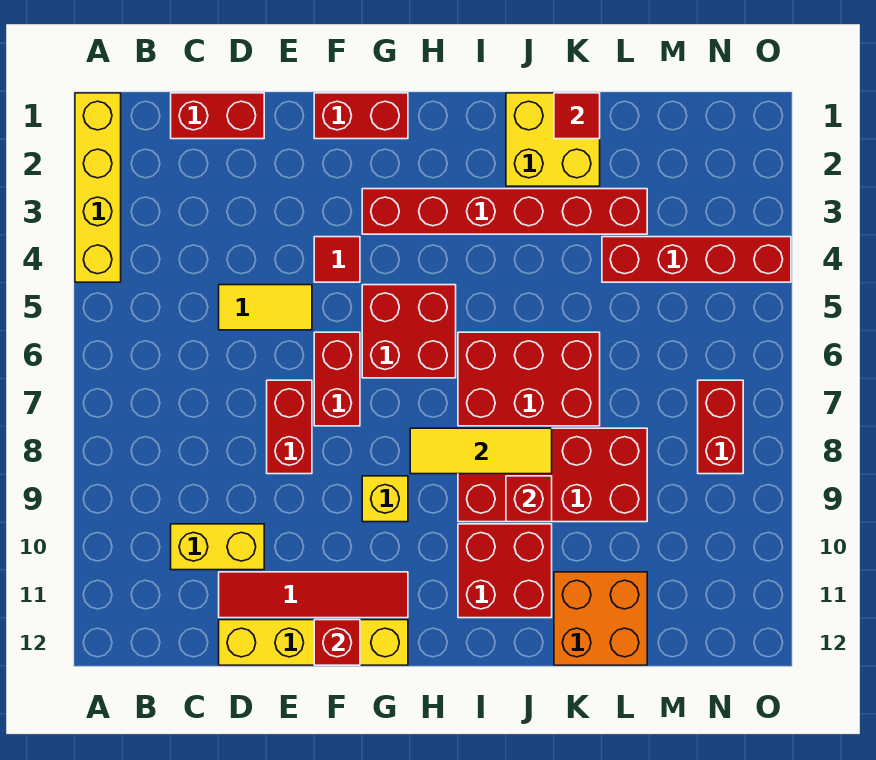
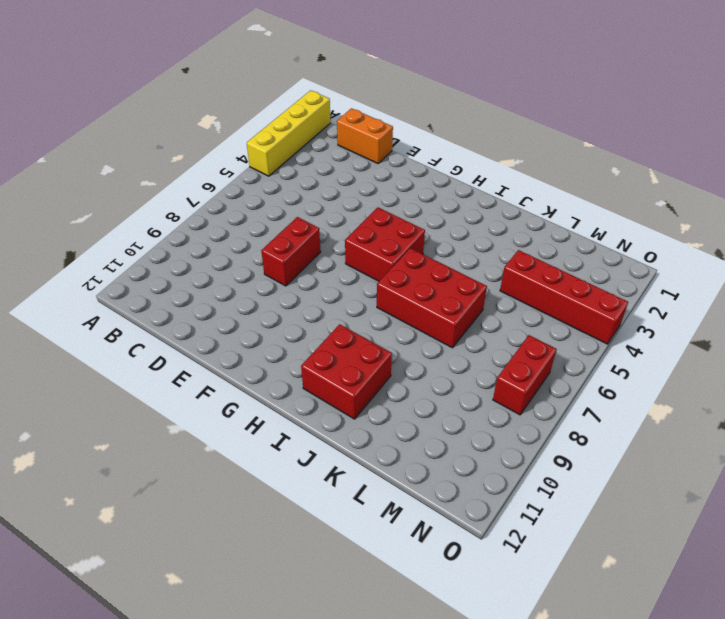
orange brick C1:D1 level 1 -> red brick C1:D1 level 1
none -> yellow brick C10:D10 level 1
none -> yellow tile D5:E5 level 1
none -> red tile D11:G11 level 1

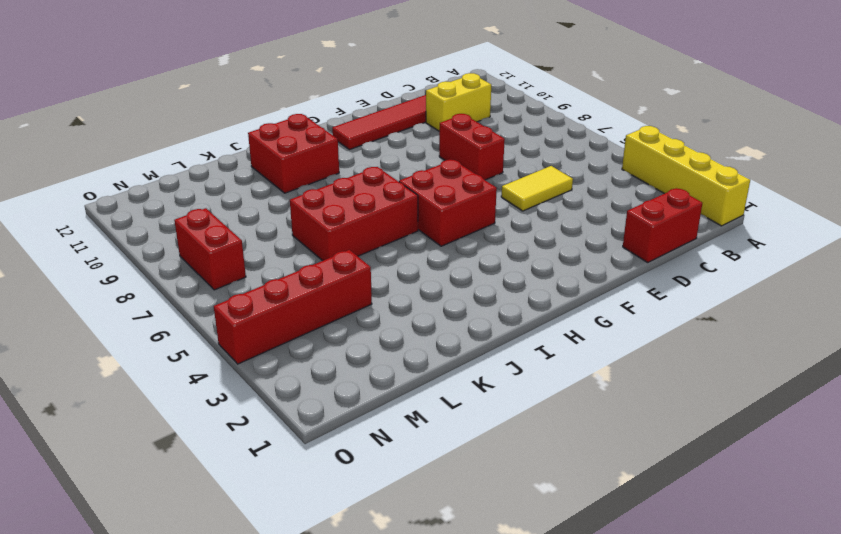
none -> yellow brick D12:G12 level 1
none -> red brick F1:G1 level 1
none -> red tile F4 level 1

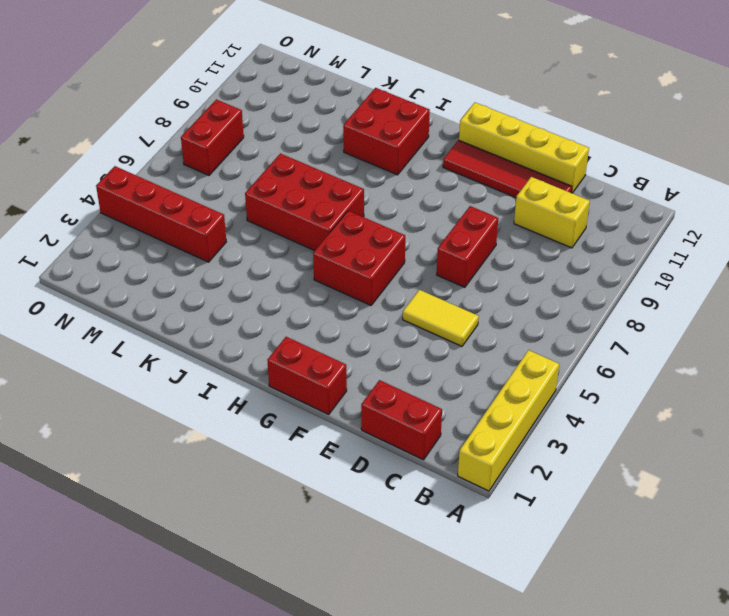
none -> red tile F4 level 1
none -> red brick F6:F7 level 1
none -> red brick G3:L3 level 1

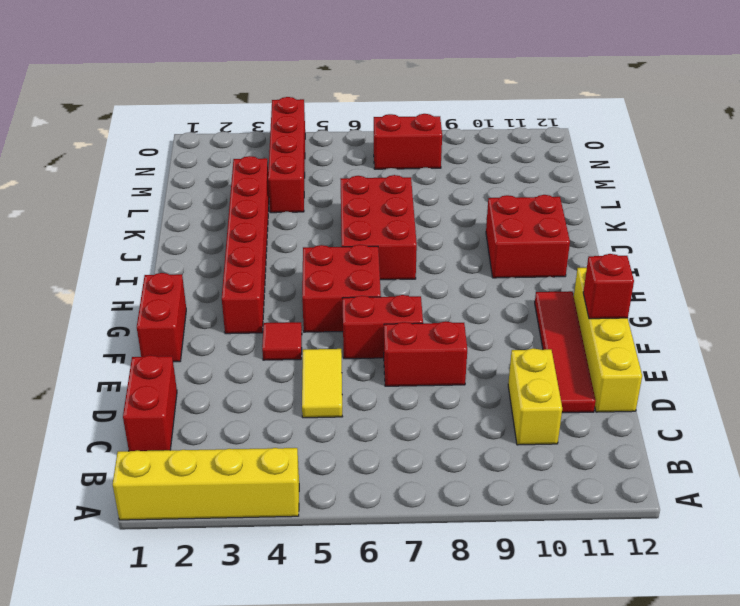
none -> yellow brick G9 level 1
none -> red brick I8:L9 level 1
none -> yellow brick J1:K2 level 1

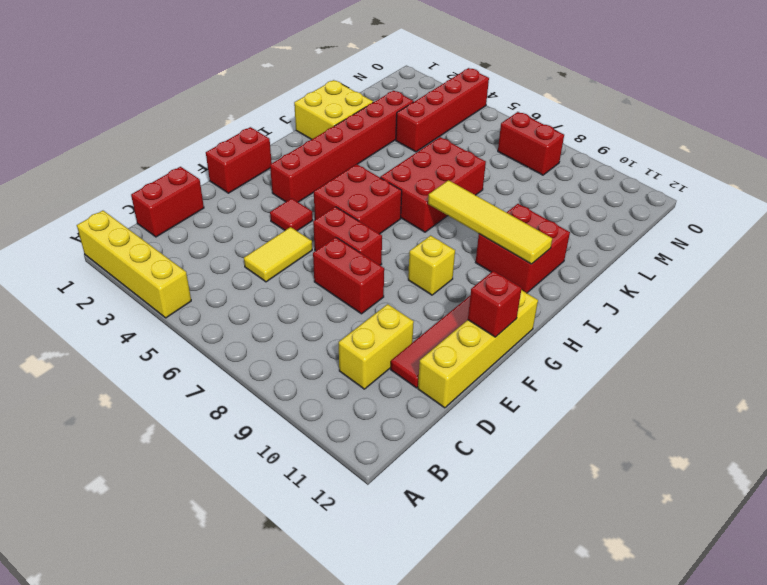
yellow tile I8:I11 level 2 -> yellow tile H8:J8 level 2
none -> red brick I8:L9 level 1
none -> orange brick K11:L12 level 1
none -> red brick J9 level 2

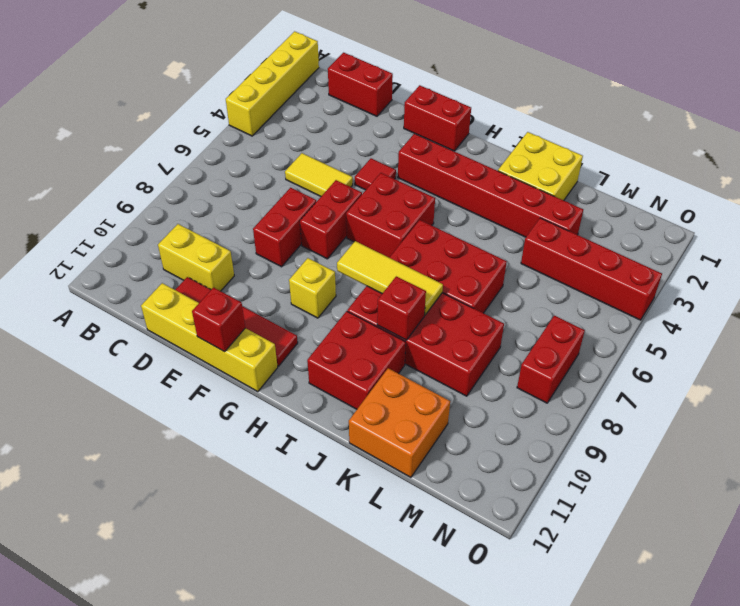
none -> red tile K1 level 2

